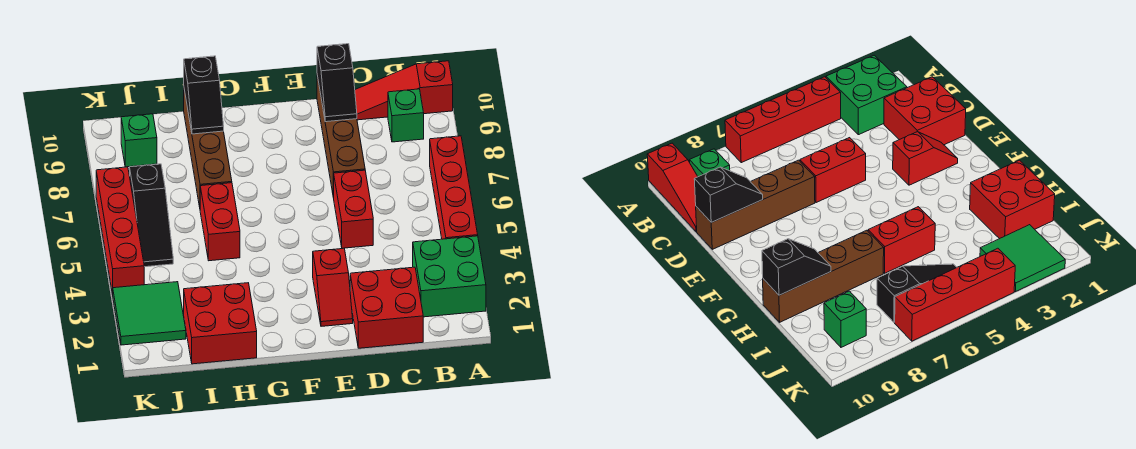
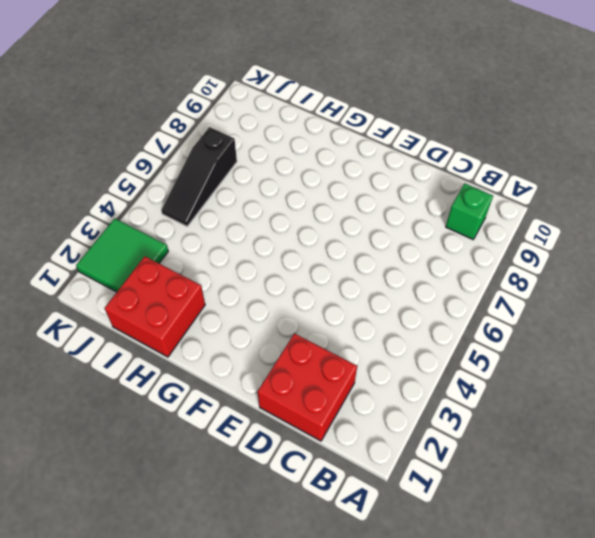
none -> green brick A2:B3 level 1
none -> red brick A4:A7 level 1
none -> red slope A10:C10 level 1 top A

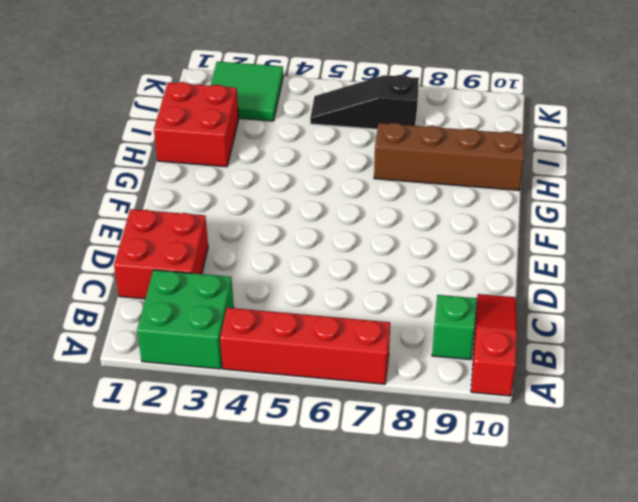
none -> red brick D5:D6 level 1
none -> brown brick D7:D10 level 1
none -> red slope E2:E3 level 1 top 3

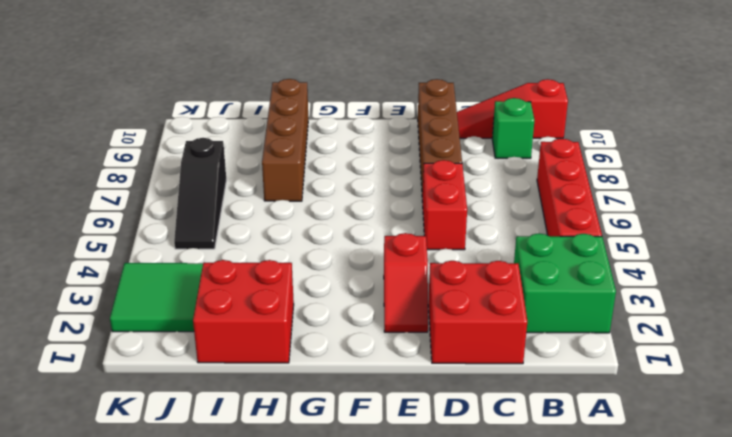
none -> red brick H5:H6 level 1
none -> green brick J9 level 1
none -> red brick K4:K7 level 1

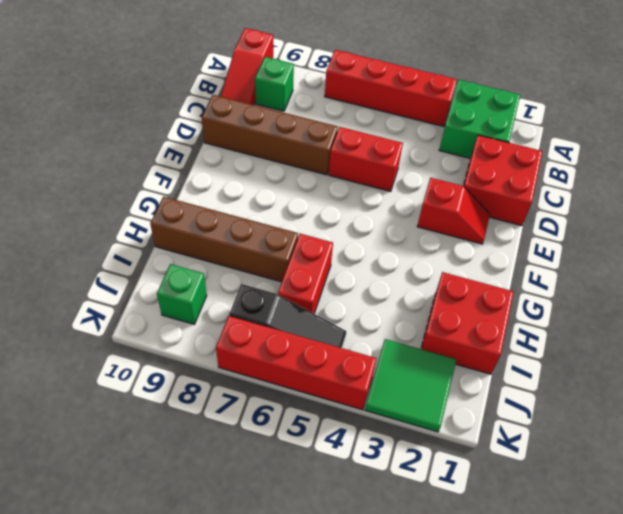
red brick H6:I6 level 1 -> red brick H5:H6 level 1
none -> black slope D9:D10 level 2 top 10
none -> black slope H9:H10 level 2 top 10

